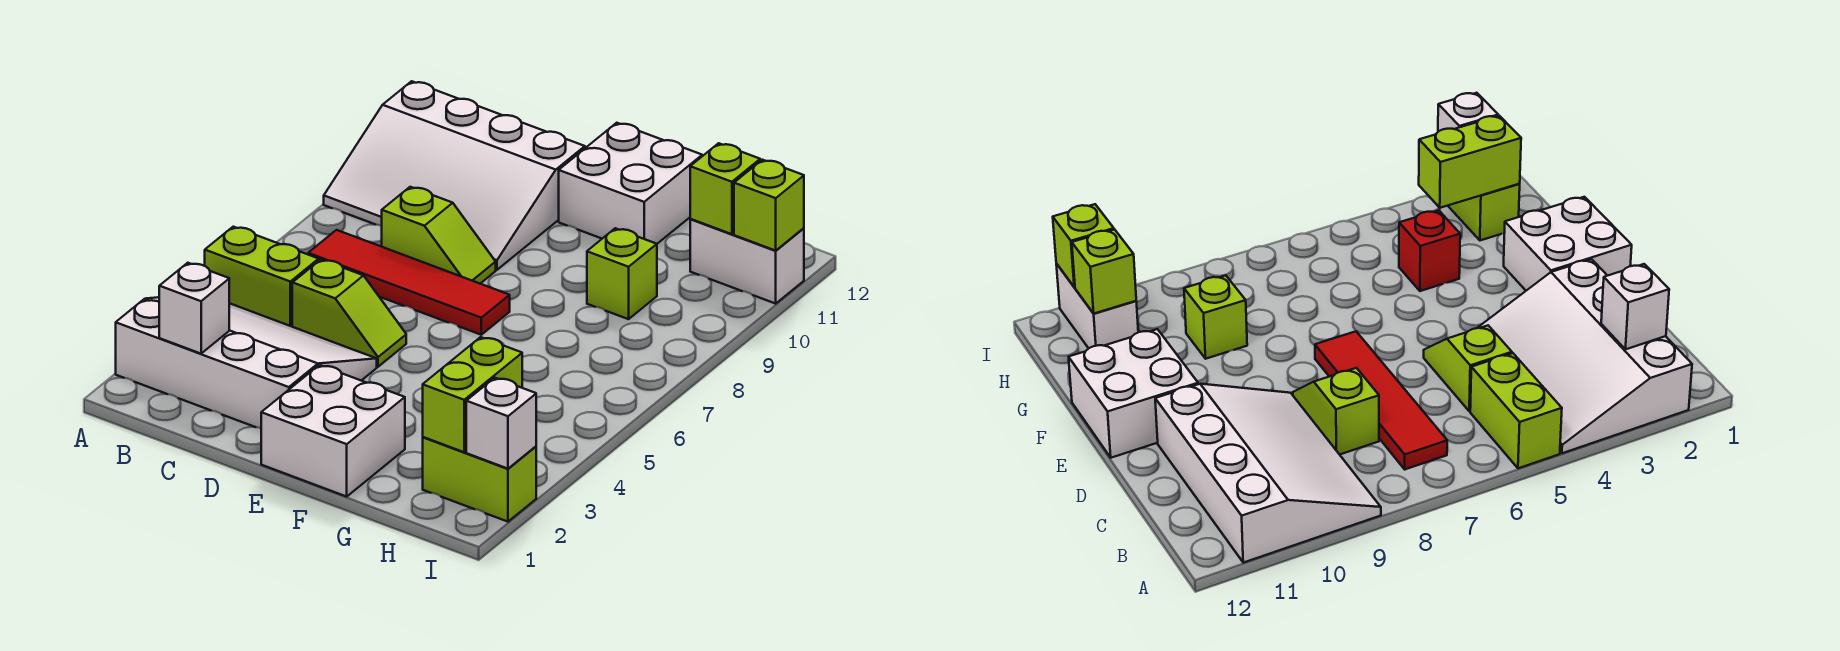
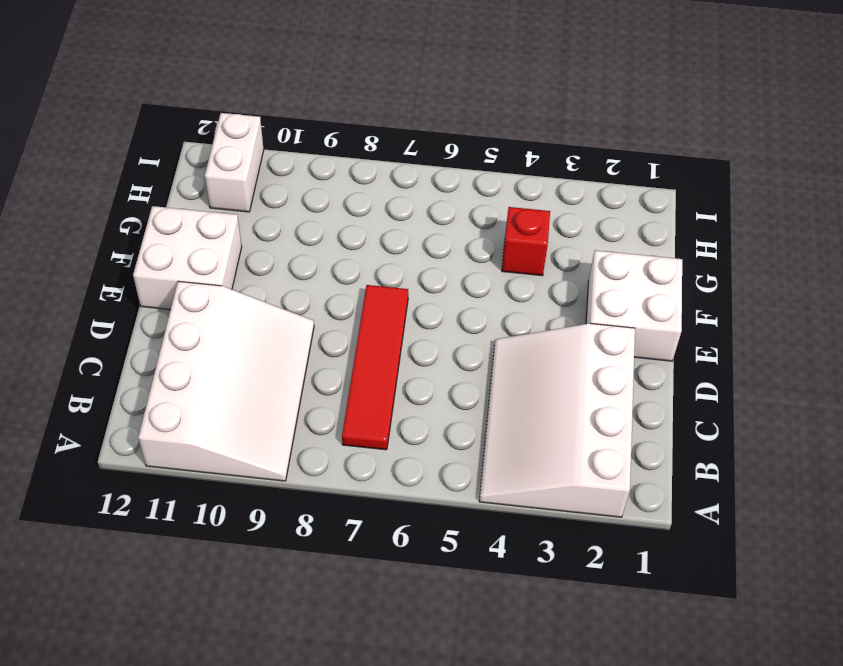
none -> lime brick A5:B5 level 1
none -> lime slope C5:D5 level 1 top C
none -> lime slope C8:D8 level 1 top C

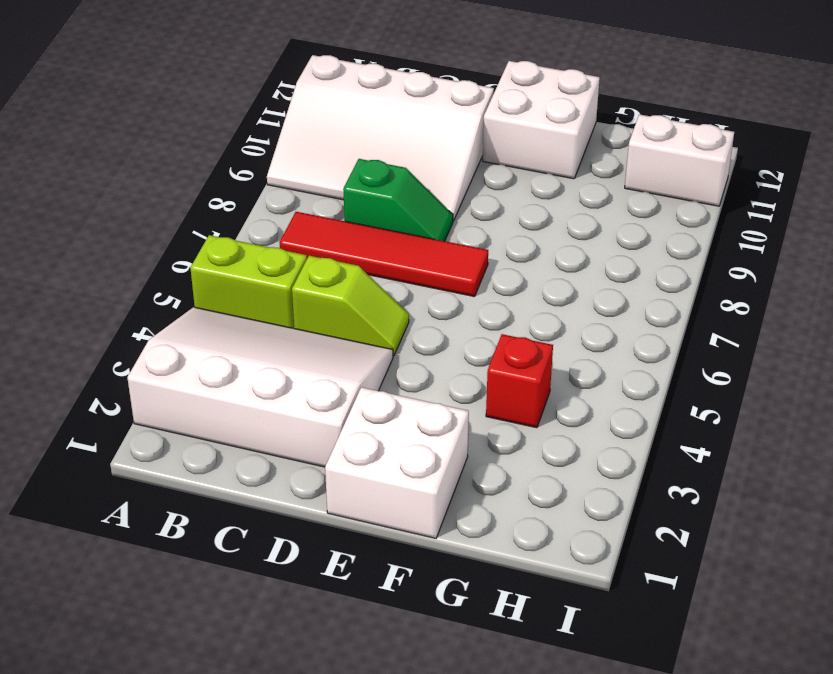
green slope C8:D8 level 1 top C -> lime slope C8:D8 level 1 top C
none -> lime brick G9 level 1
none -> lime brick H2:I2 level 1
none -> white brick B2 level 2

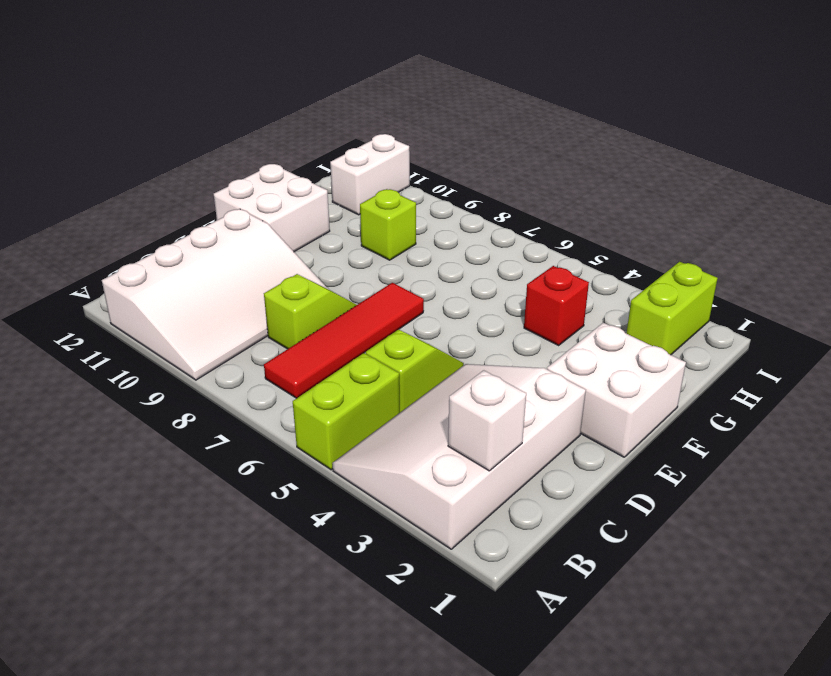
none -> lime brick H2:H3 level 2
none -> lime brick H11 level 2
none -> white brick I2 level 2

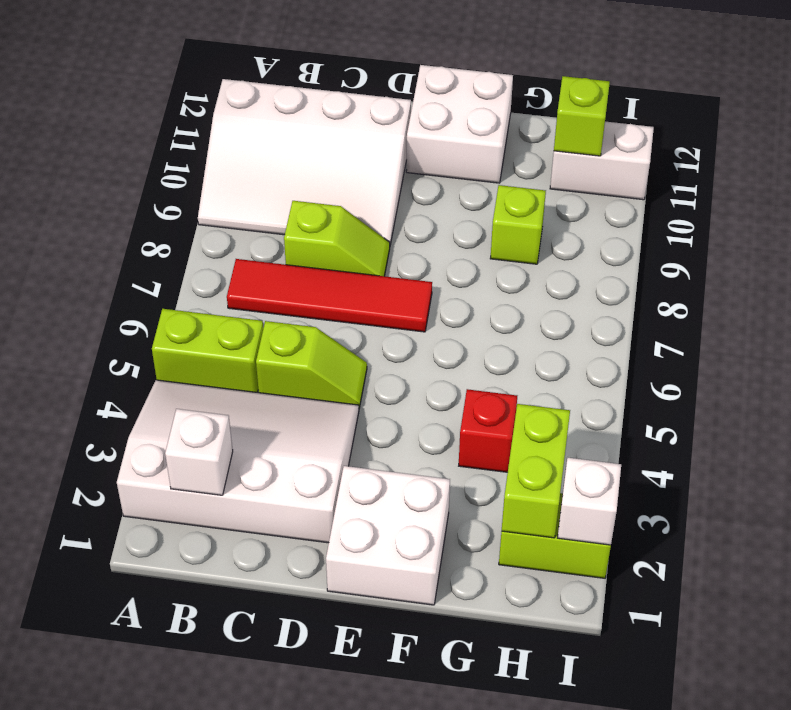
none -> lime brick I11 level 2

